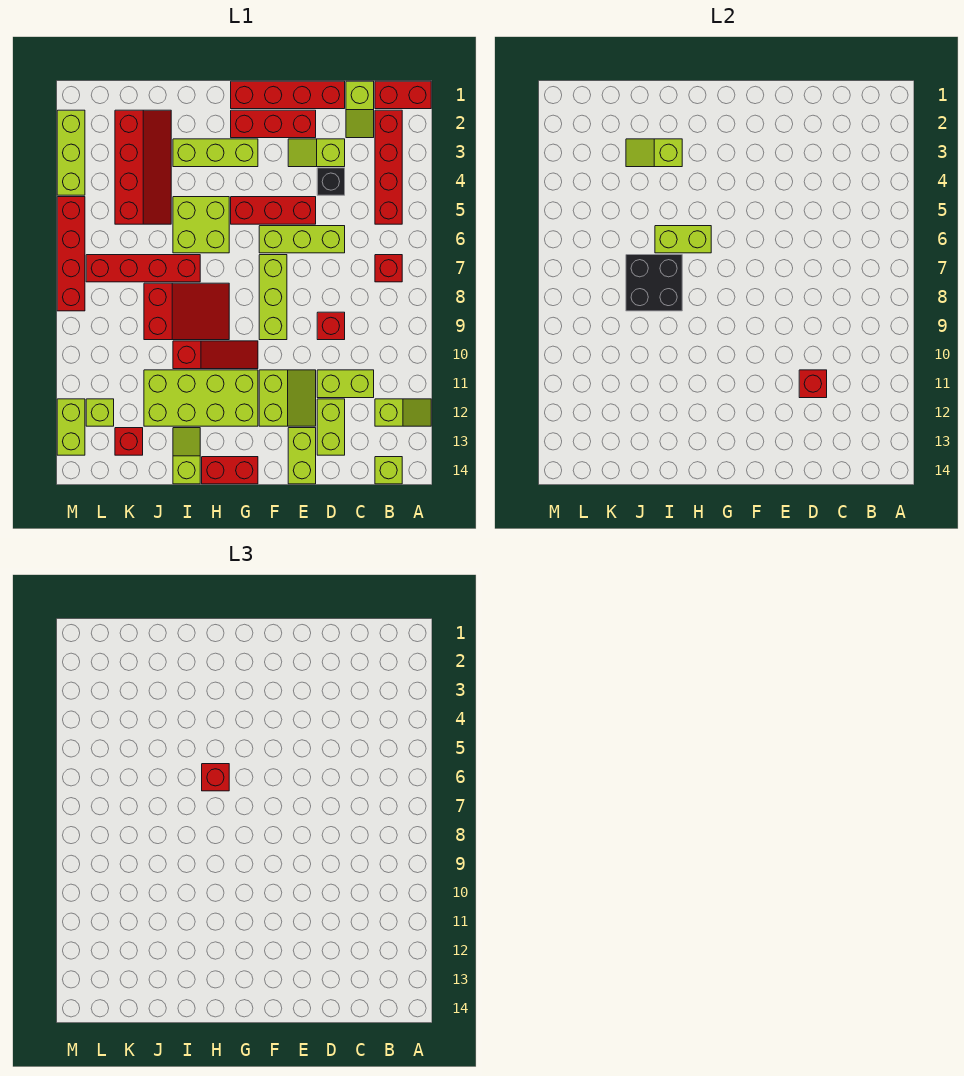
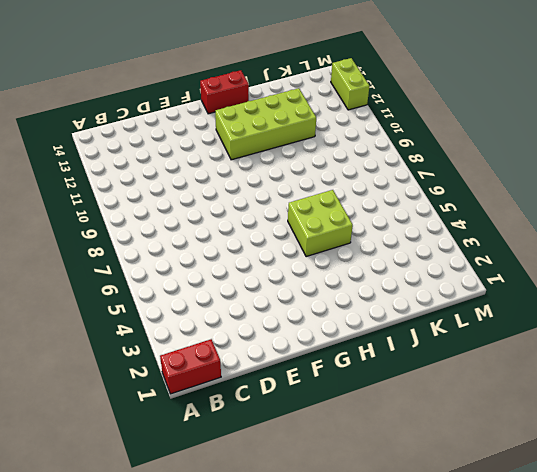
none -> lime slope A12:B12 level 1 top B
none -> red brick B2:B5 level 1
none -> red brick B7 level 1
none -> lime brick B14 level 1

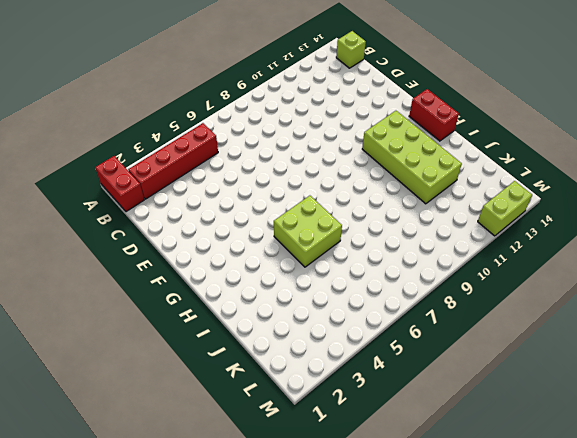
none -> lime slope A12:B12 level 1 top B
none -> red brick B7 level 1
none -> lime slope C1:C2 level 1 top 1
none -> lime brick C11:D11 level 1

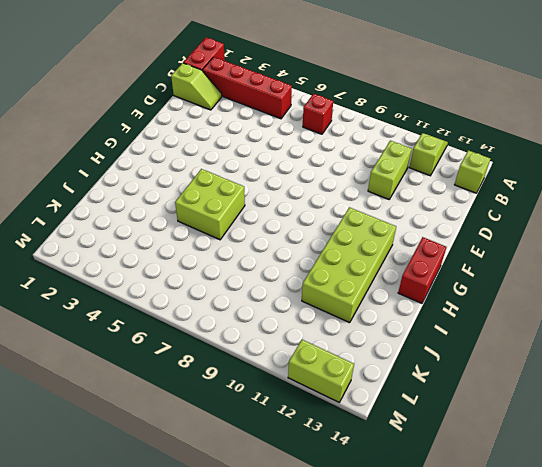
none -> red brick D1:G1 level 1
none -> lime slope D3:E3 level 1 top D
none -> black brick D4 level 1
none -> lime brick D6:F6 level 1

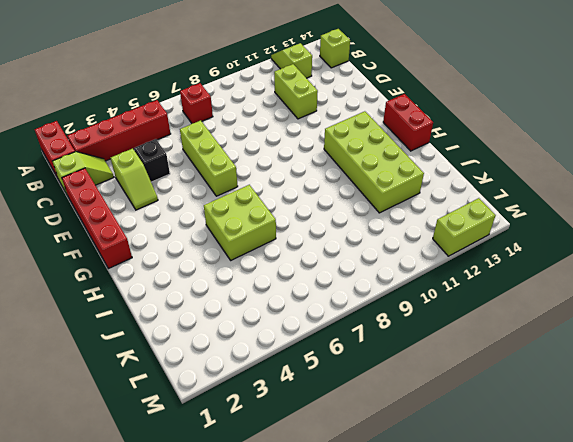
none -> red brick D9 level 1
none -> lime brick D12:D13 level 1
none -> red brick E2:G2 level 1
none -> red brick E5:G5 level 1

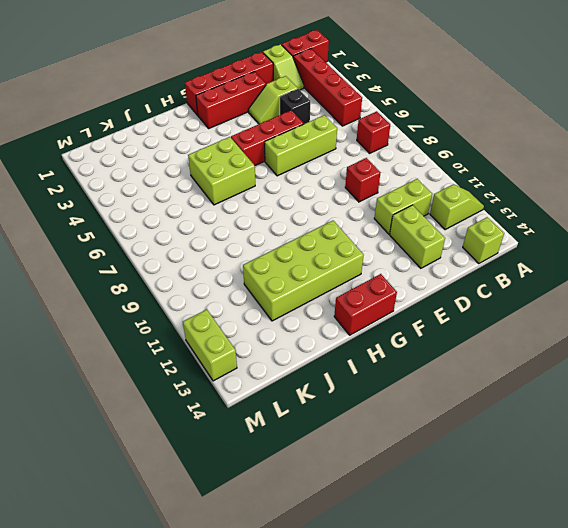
none -> lime slope E11:F12 level 1 top F
none -> lime brick E13:E14 level 1
none -> lime brick F7:F9 level 1
none -> lime brick G3:I3 level 1

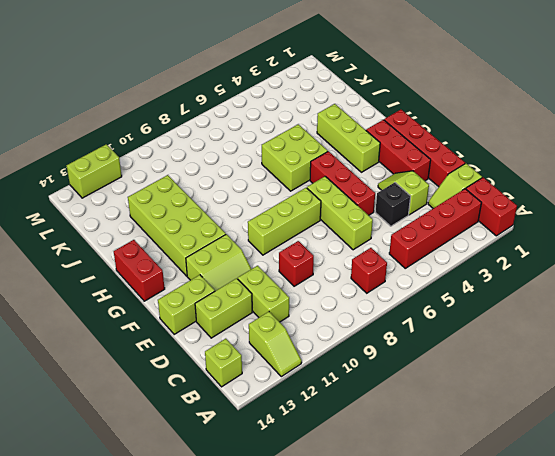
none -> red slope G10:I10 level 1 top I
none -> red slope H8:J9 level 1 top J
none -> red brick I7:L7 level 1
none -> lime slope I13:I14 level 1 top 14

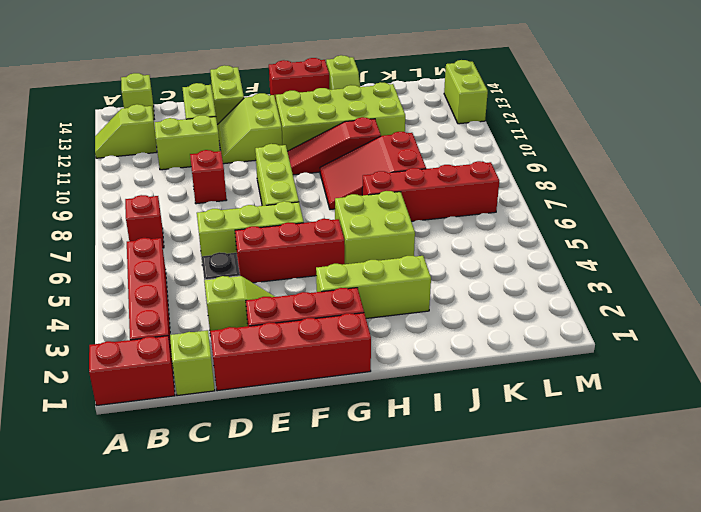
none -> red slope J2:K5 level 1 top K
none -> red brick K13 level 1
none -> lime brick L12 level 1
none -> lime brick M2:M4 level 1

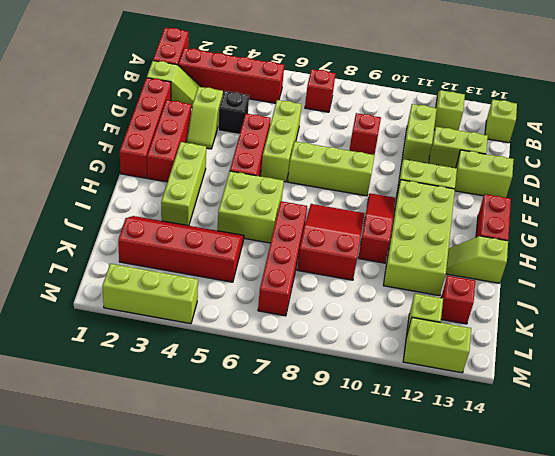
none -> red brick M5:M8 level 1
none -> red brick D11 level 2
none -> lime brick H6:I6 level 2
none -> lime slope I3:J3 level 2 top I

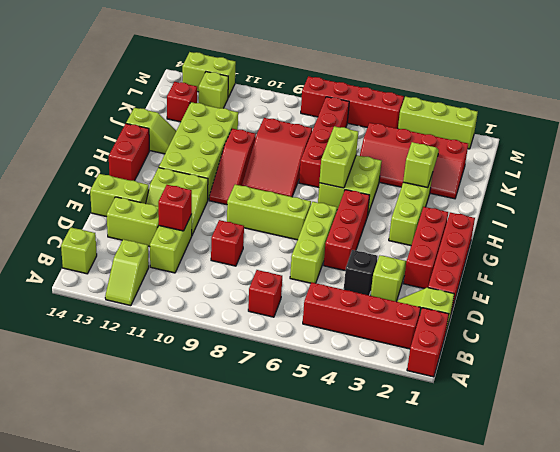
none -> black brick I7:J8 level 2
none -> red brick H6 level 3

